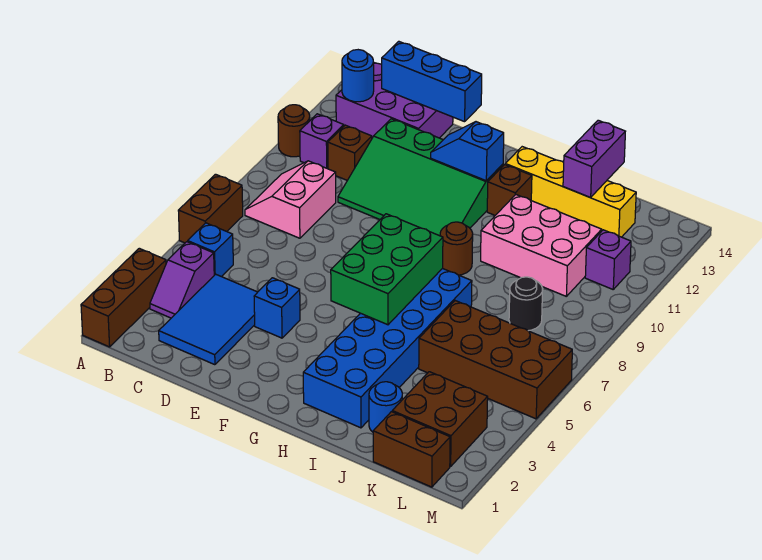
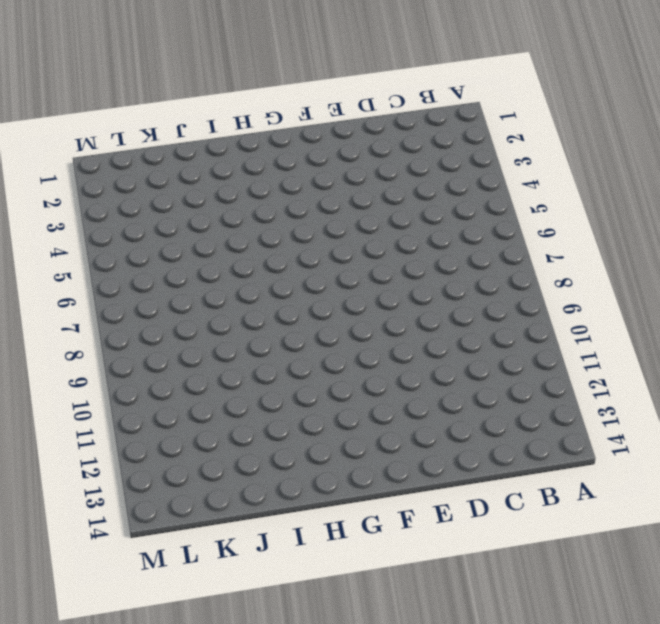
none -> brown brick A1:A3 level 1
none -> brown brick A6:A7 level 1
none -> brown round brick A11 level 1

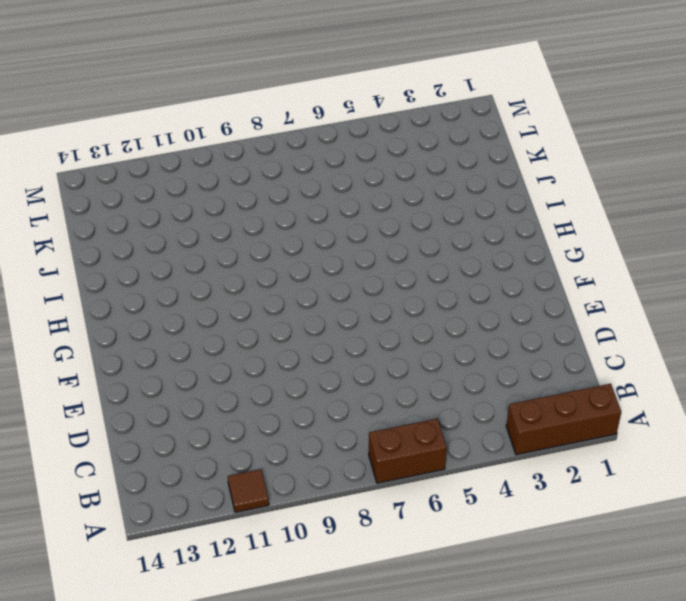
brown tile A11 level 1 -> brown round brick A11 level 1
none -> purple slope B3:B4 level 1 top 4
none -> blue brick B5 level 1
none -> pink slope B8:C9 level 1 top C

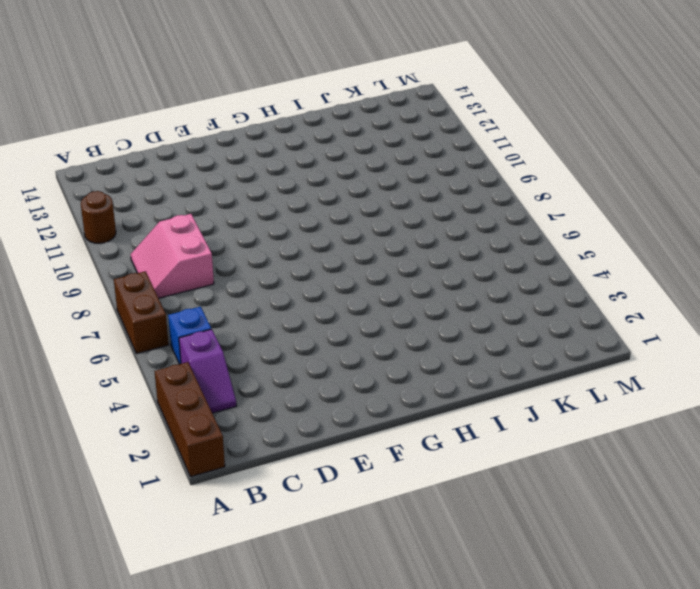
none -> purple brick B11 level 1
none -> purple brick B13:D14 level 1
none -> blue tile C2:D4 level 1

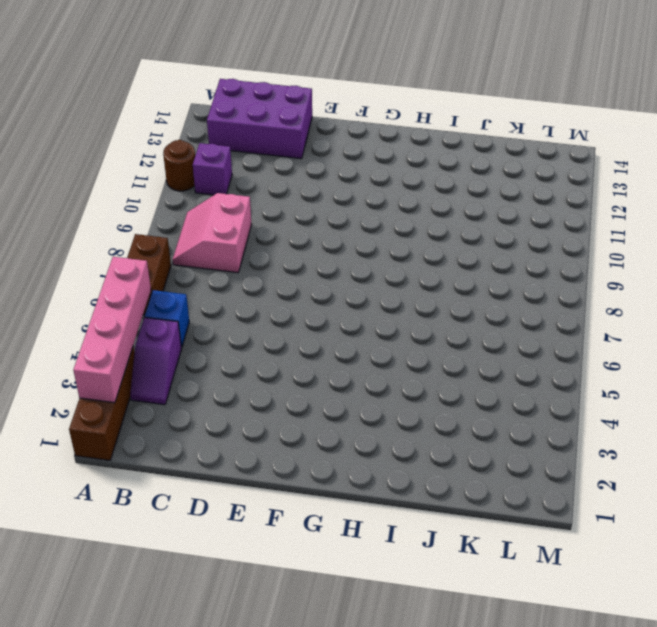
pink brick A2:A5 level 2 -> none
none -> blue tile C2:D4 level 1
none -> brown brick C11 level 1
none -> green slope D10:G12 level 1 top 12

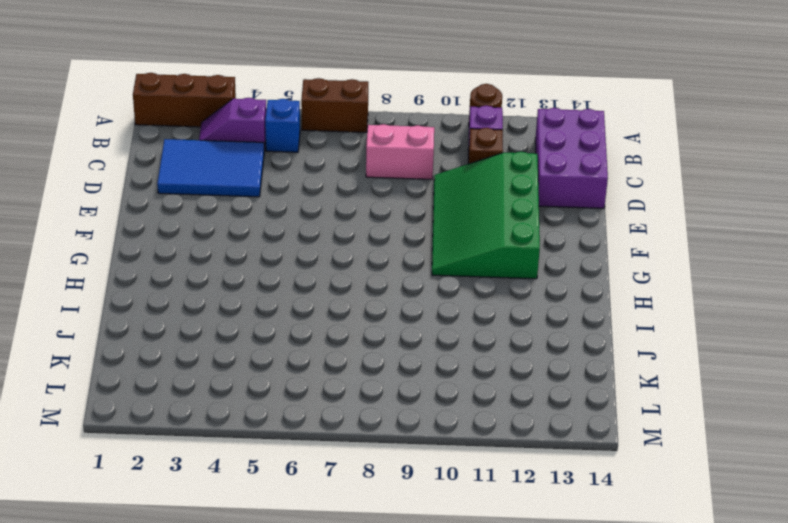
none -> blue brick E4 level 1
none -> blue brick H2:I7 level 1
none -> brown round brick H9 level 1

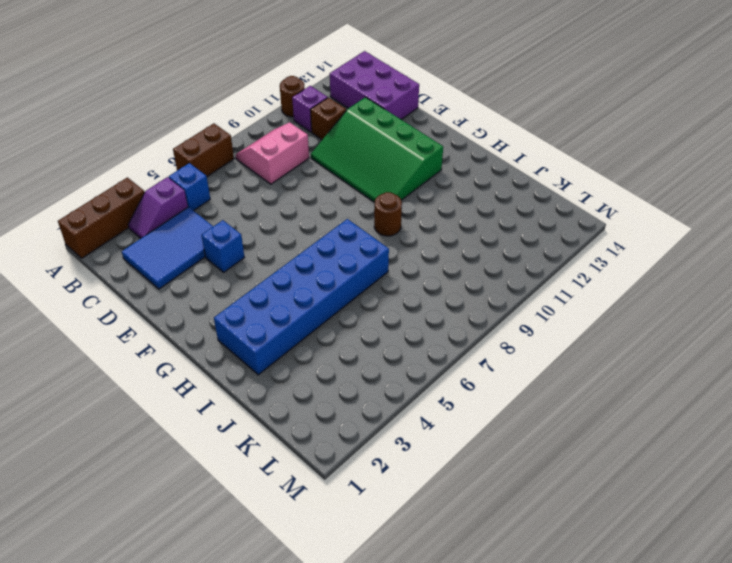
none -> brown brick H12 level 1
none -> yellow brick H13:K13 level 1
none -> pink brick I10:K11 level 1

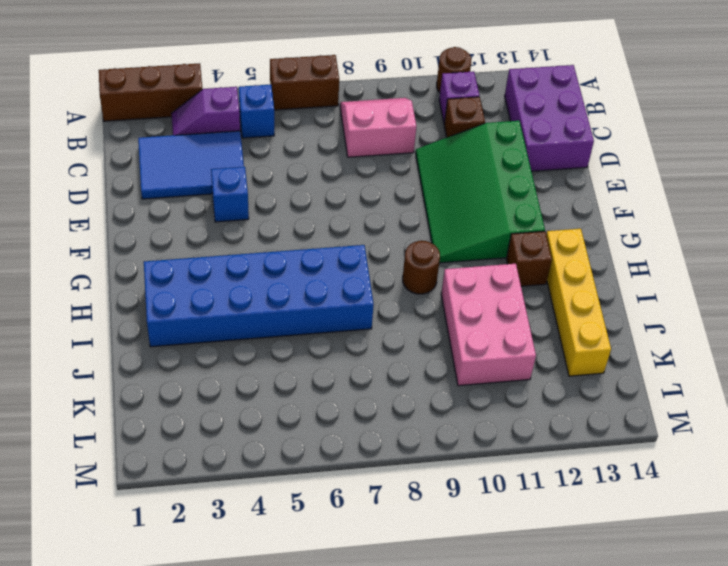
none -> blue round brick J2 level 1
none -> brown brick J5:M6 level 1
none -> brown brick K1:L1 level 1

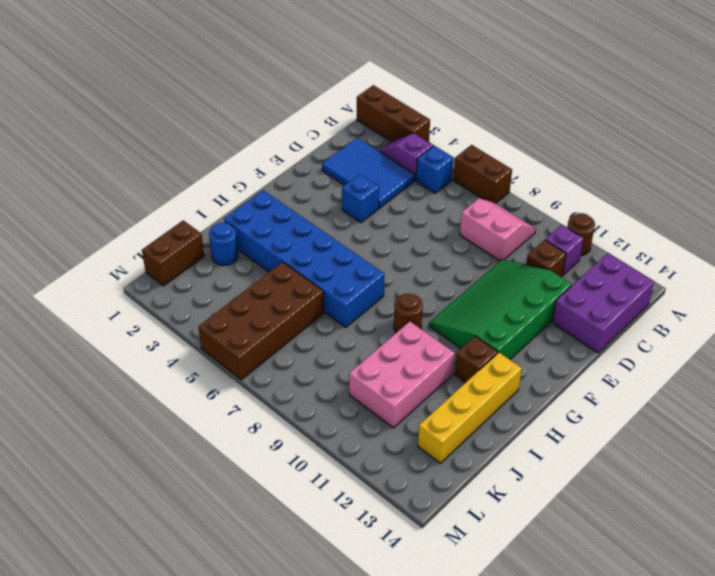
none -> brown brick K2:L3 level 1
none -> black round brick K8 level 1
none -> purple brick L11 level 1

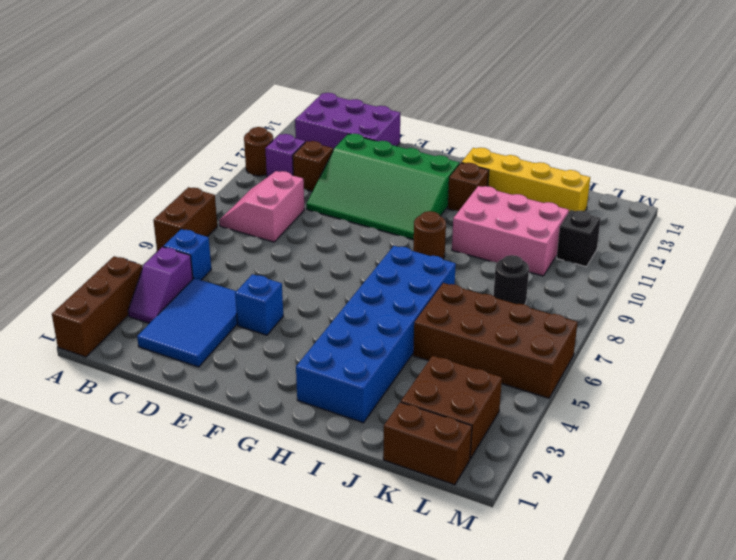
black brick L11 level 1 -> purple brick L11 level 1
none -> blue round brick J2 level 1
none -> blue round brick B13 level 2
none -> blue brick C14:E14 level 2

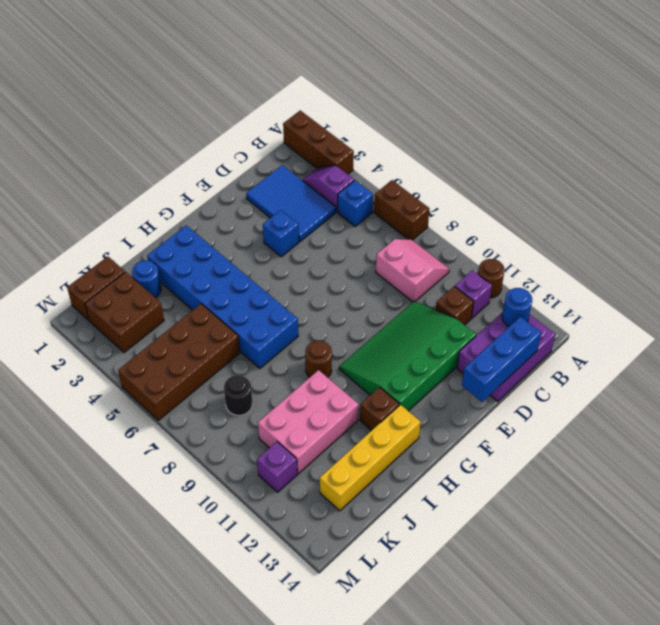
none -> blue slope F12:G12 level 2 top G
none -> green brick G5:H7 level 2
none -> purple brick J13:J14 level 2

